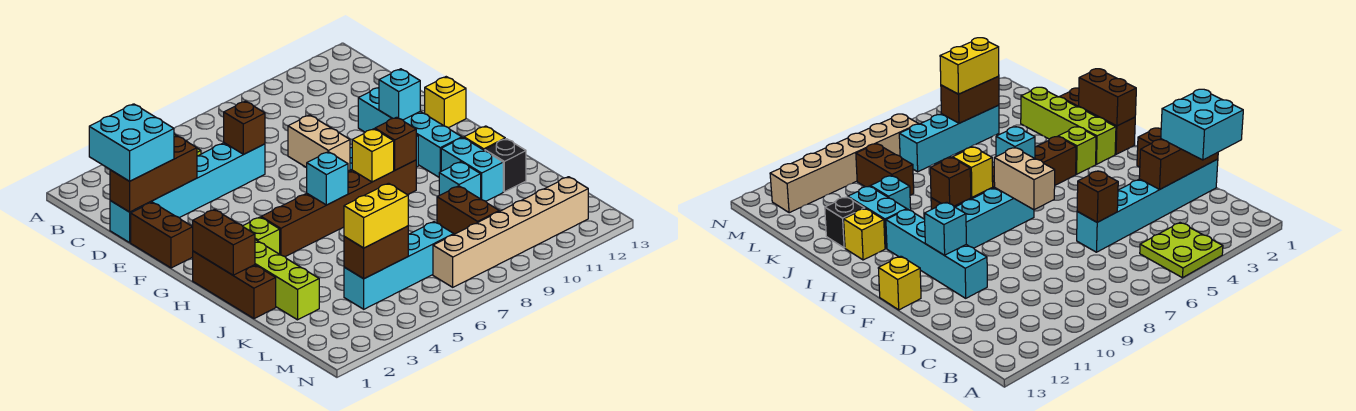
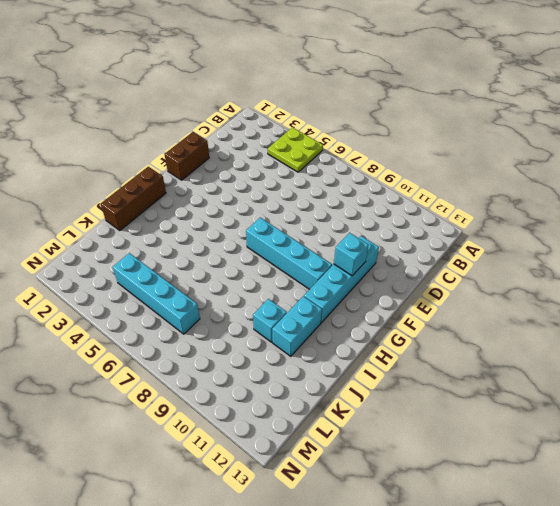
none -> cyan brick D1:D6 level 1
none -> yellow brick F13 level 1
none -> lime brick H2:K2 level 1

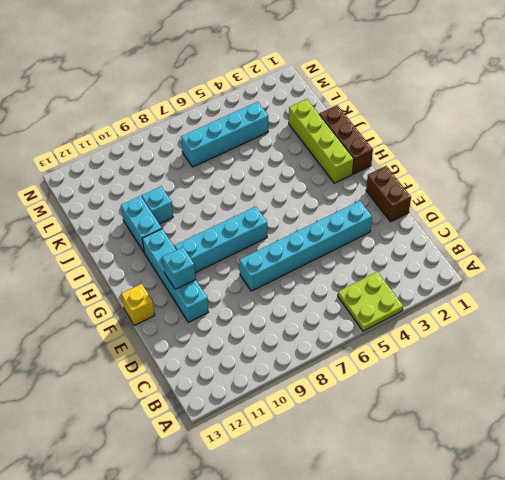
cyan brick E3:E8 level 1 -> cyan brick D1:D6 level 1
none -> lime brick H3 level 1
none -> brown brick H4:H9 level 1
none -> yellow brick I12 level 1

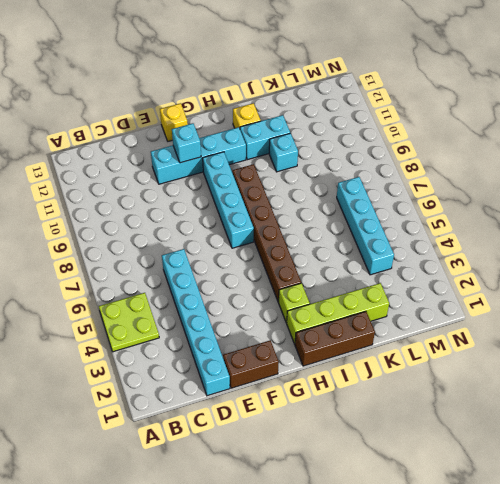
none -> black brick J12 level 1
none -> brown brick K9:L9 level 1
none -> tan brick M7:M12 level 1

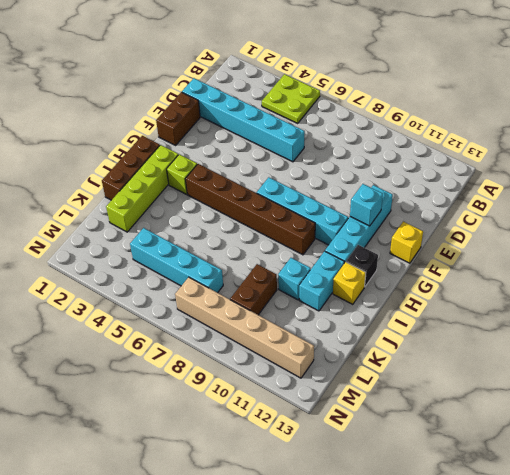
black brick H12 level 1 -> black brick J12 level 1
none -> brown brick D1:D3 level 2
none -> brown brick D6 level 2
none -> tan brick F7:G7 level 2

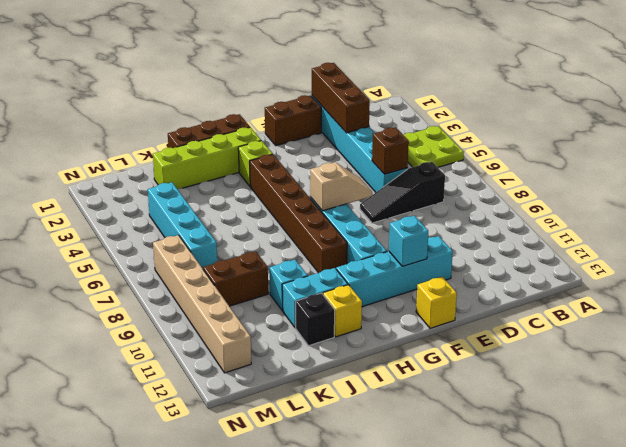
black slope C7:E7 level 1 top C -> none
tan slope F7:G7 level 2 top G -> tan brick F7:G7 level 2
none -> brown brick H1:I1 level 2
none -> cyan brick H6 level 2
none -> yellow brick H8 level 2

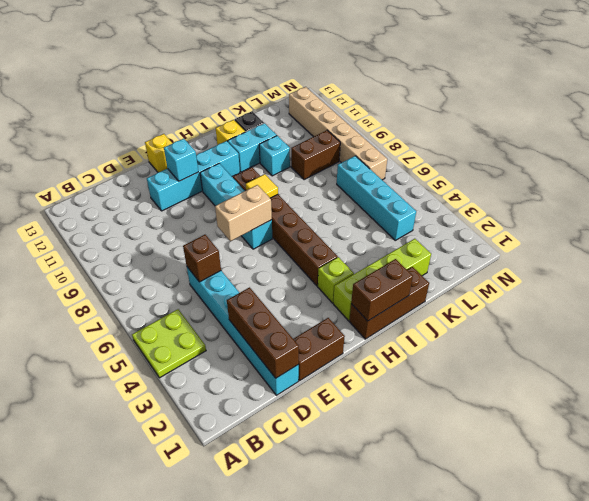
yellow tile H8 level 2 -> yellow brick H8 level 2
none -> cyan brick H6 level 2
none -> brown brick H9 level 2
none -> brown brick L4:L5 level 2

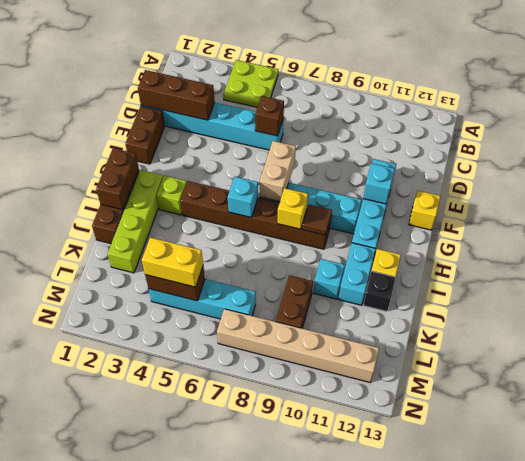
brown tile H9 level 2 -> brown brick H9 level 2
none -> cyan brick C1:D2 level 3

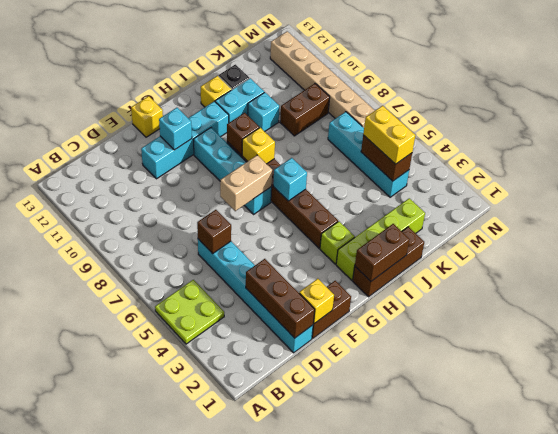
yellow brick E1 level 2 -> none
none -> cyan brick C1:D2 level 3

